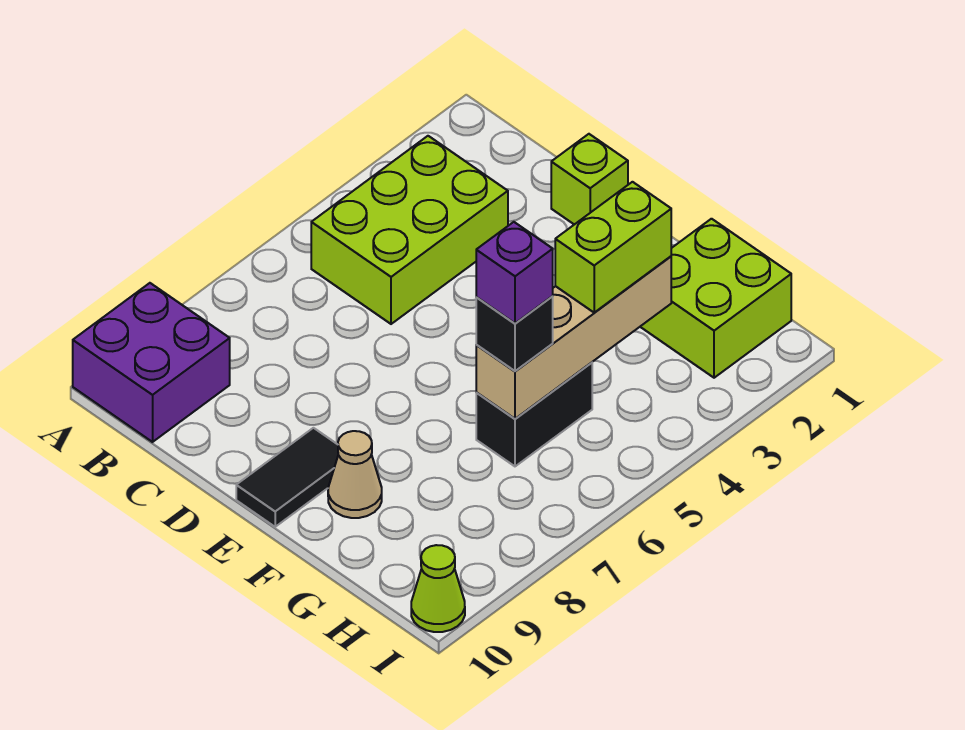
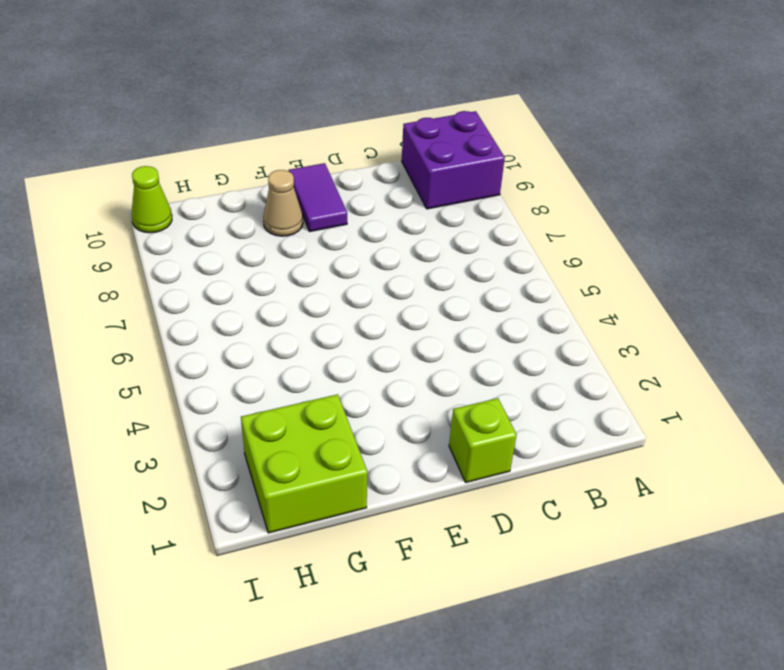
purple tile E9:E10 level 1 -> black tile E9:E10 level 1
none -> lime brick B3:C5 level 1
none -> black brick G5:G6 level 1
none -> tan brick G3:G6 level 2

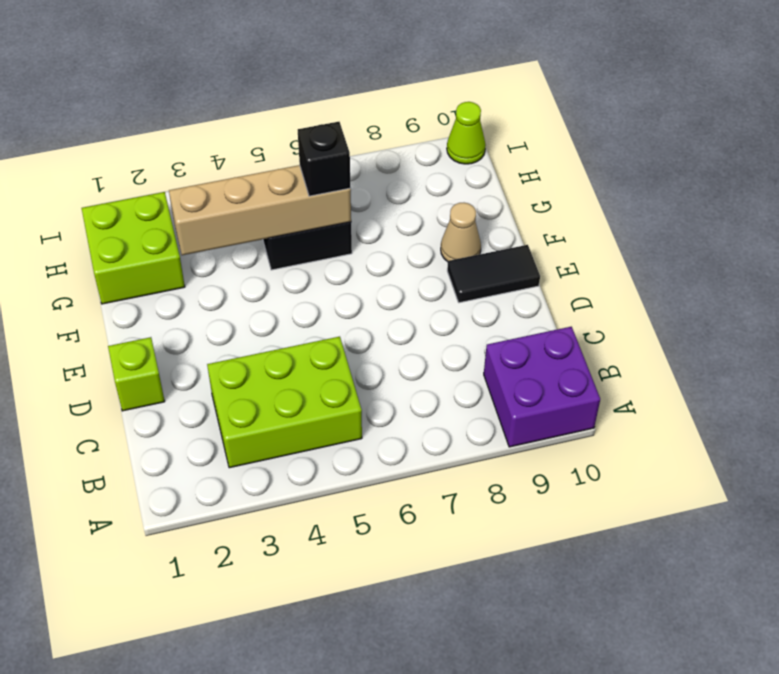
none -> lime brick G3:G4 level 3
none -> purple brick G6 level 4

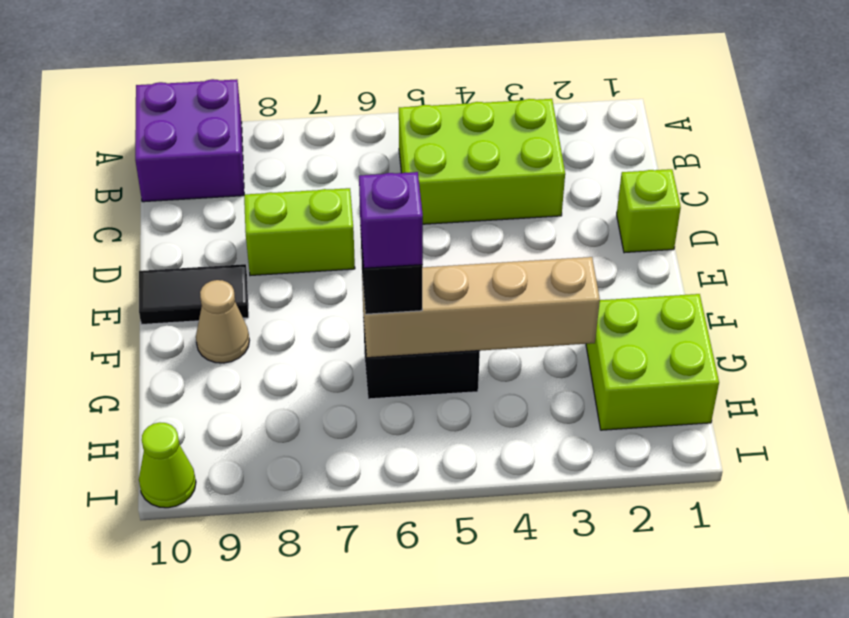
lime brick D7:D8 level 1 -> lime brick G3:G4 level 3

